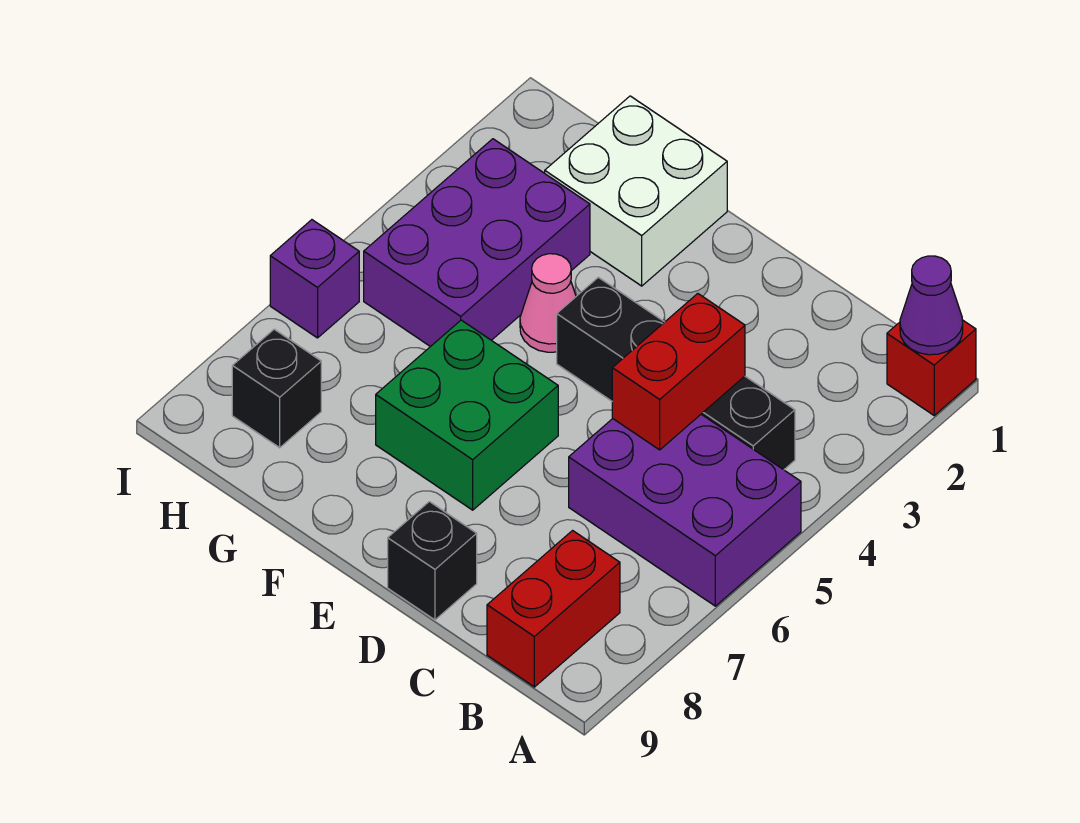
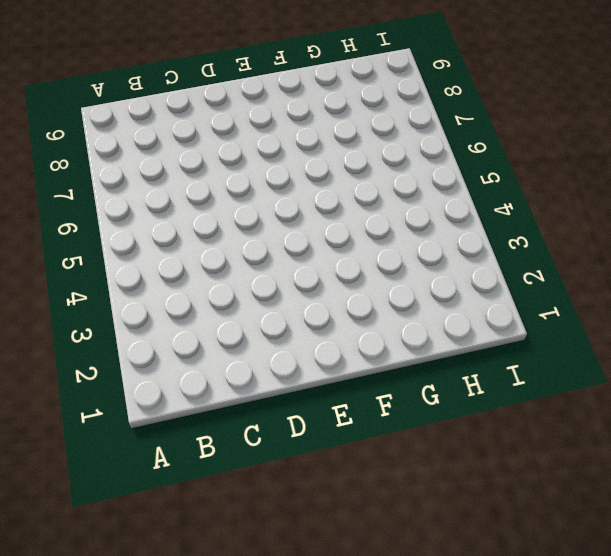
none -> red brick A1 level 1
none -> purple brick A5:C6 level 1
none -> black brick B4:E4 level 1

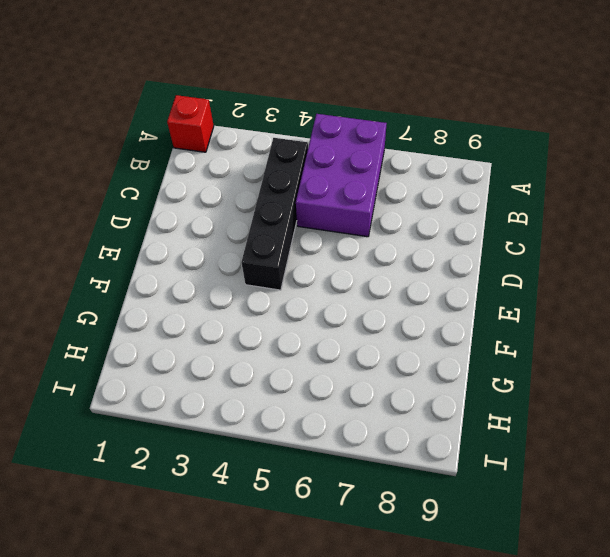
none -> red brick B8:B9 level 1
none -> black brick D9 level 1
none -> green brick E6:F7 level 1

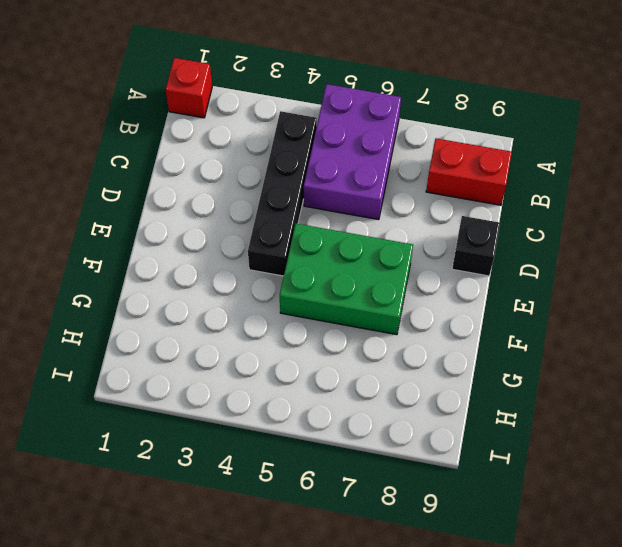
green brick E5:F7 level 1 -> green brick E6:F7 level 1
none -> white brick F1:G2 level 1
none -> pink cone F4 level 1
none -> purple brick G3:H5 level 1

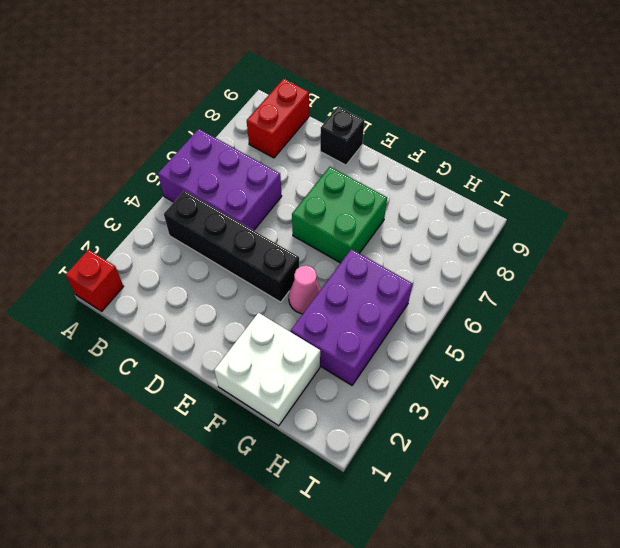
none -> black brick H8 level 1
none -> purple brick I6 level 1
none -> purple cone A1 level 2

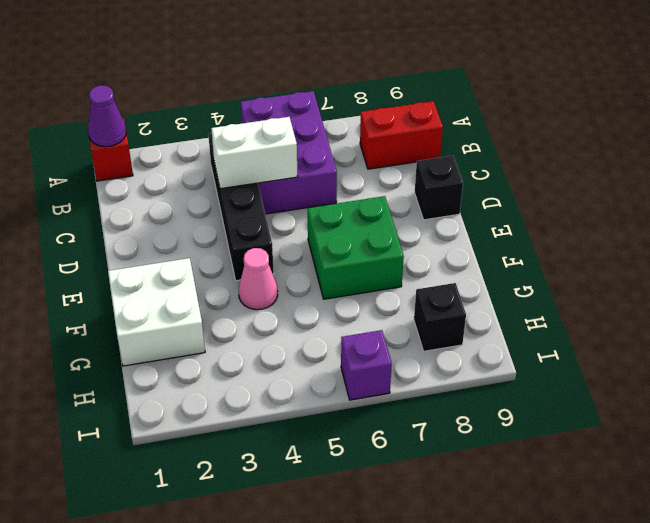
white brick C4:C5 level 2 -> red brick C4:C5 level 2
none -> purple brick G3:H5 level 1

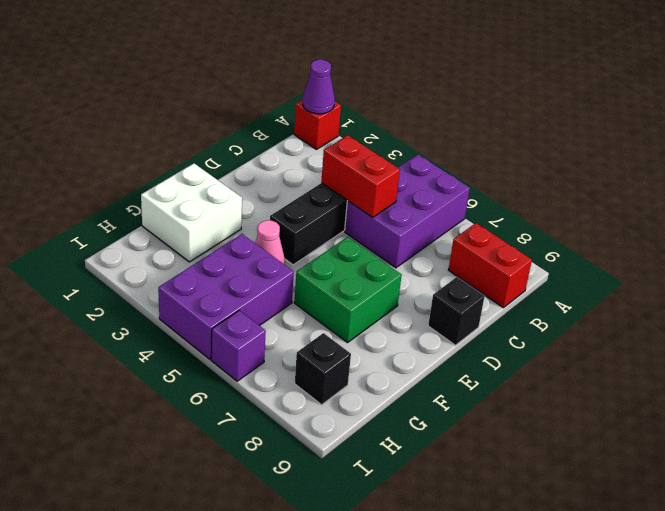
purple brick G4:I5 level 1 -> purple brick G3:H5 level 1

